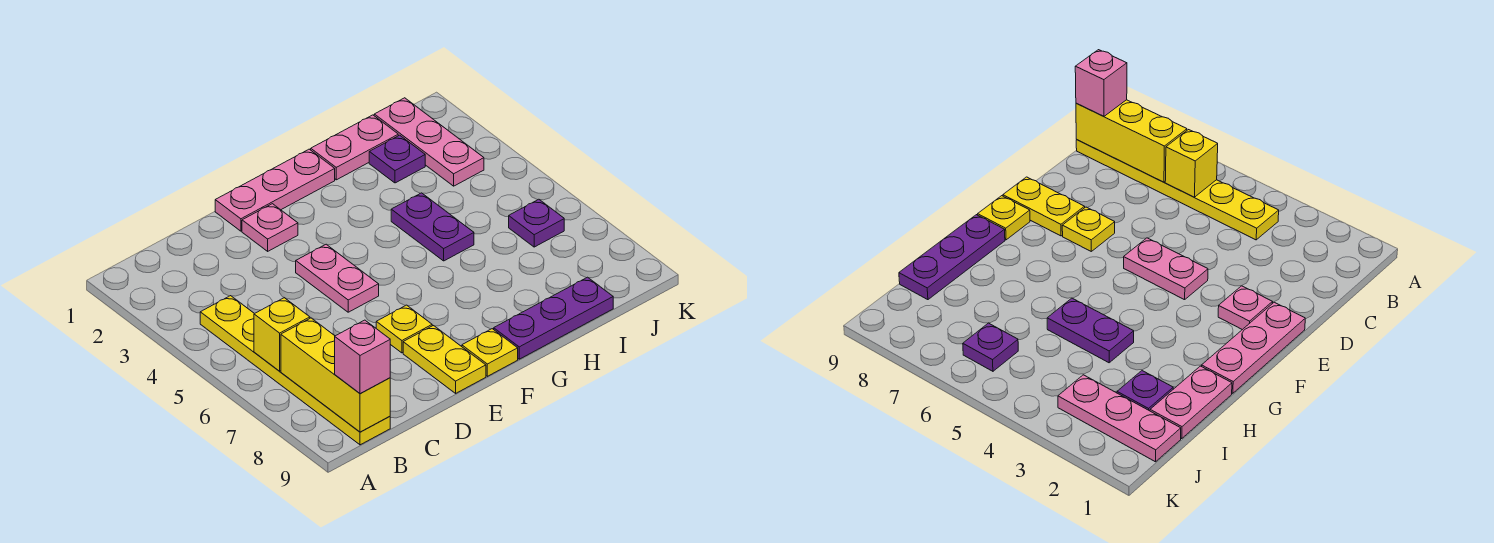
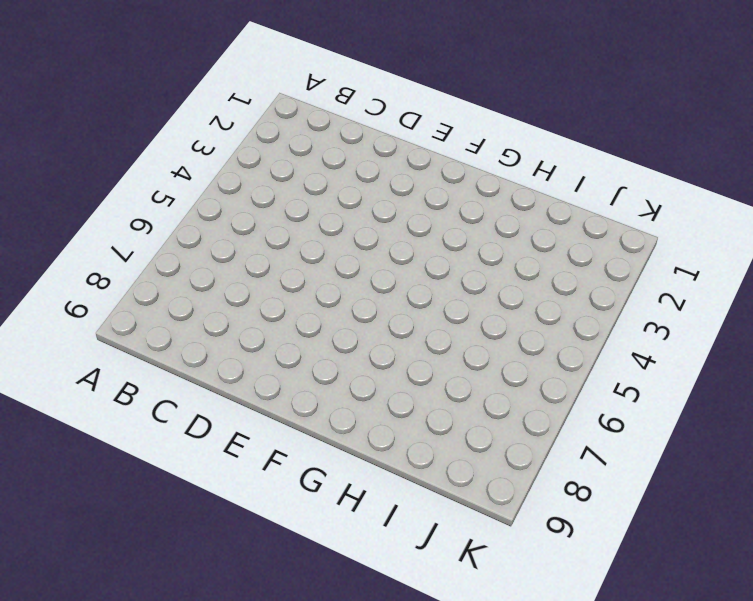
none -> yellow plate B4:B9 level 1
none -> pink plate E1:G1 level 1
none -> pink plate E2 level 1

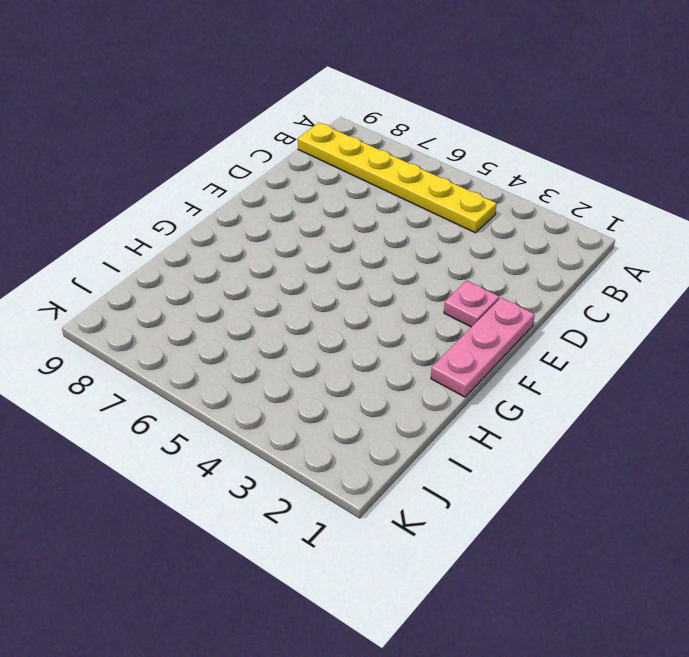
none -> pink plate E4:E5 level 1
none -> yellow plate E7 level 1
none -> yellow plate E8:E9 level 1

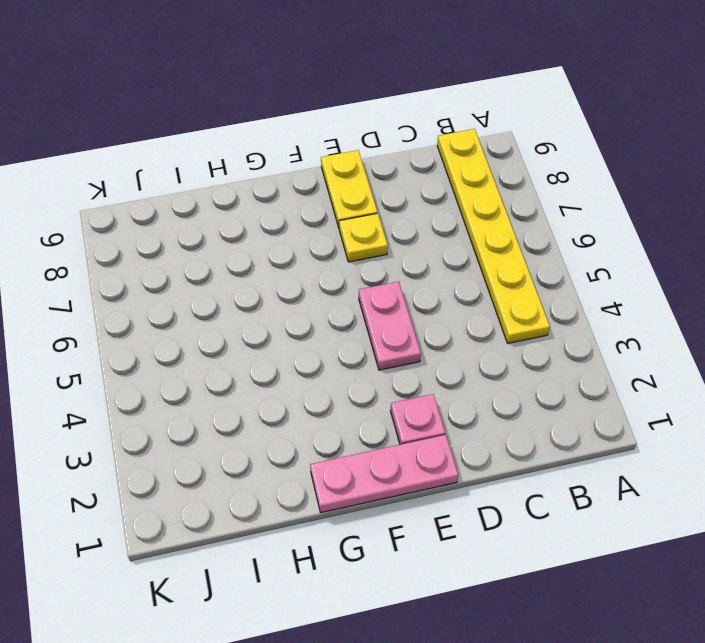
none -> yellow plate F9 level 1
none -> purple plate G9:I9 level 1
none -> pink plate H1:I1 level 1

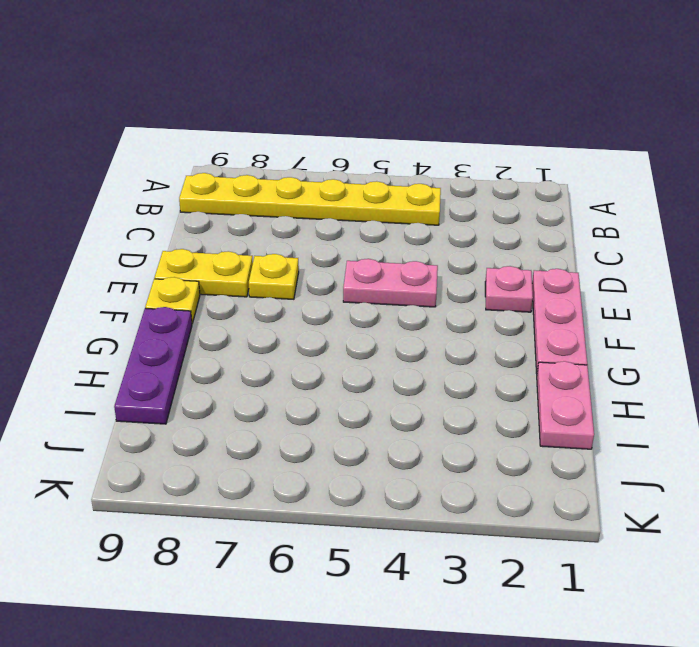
none -> purple plate H4:H5 level 1
none -> purple plate I2 level 1
none -> pink plate J1:J3 level 1

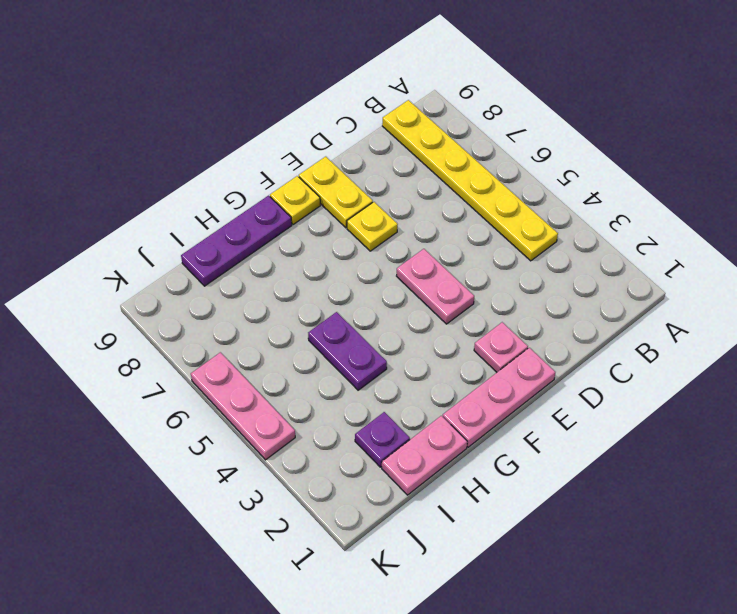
pink plate K4:K6 level 1 -> pink plate J1:J3 level 1
none -> purple plate J6 level 1
none -> yellow brick B6 level 2
none -> yellow brick B7:B9 level 2

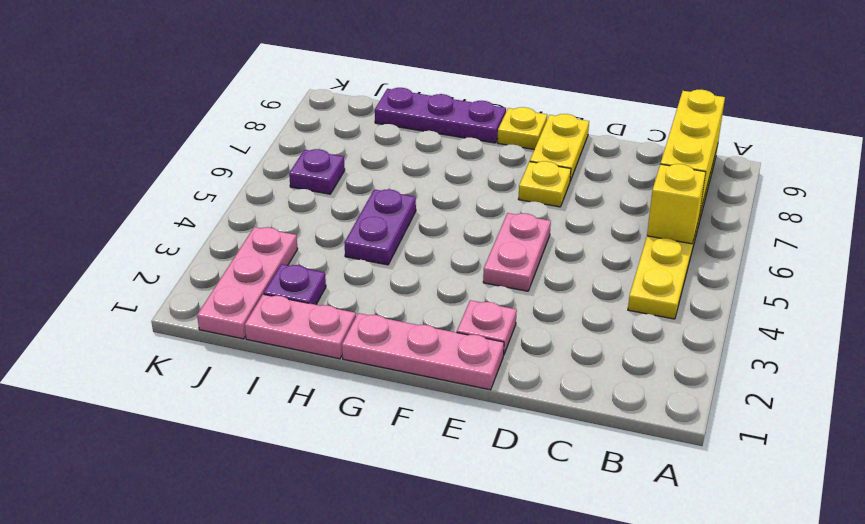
none -> pink brick B9 level 3

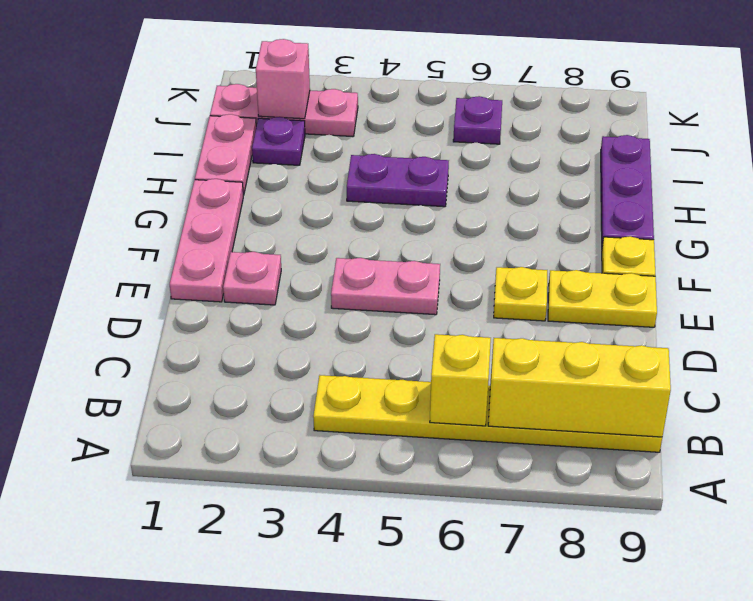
pink brick J2 level 2 -> pink brick B9 level 3

